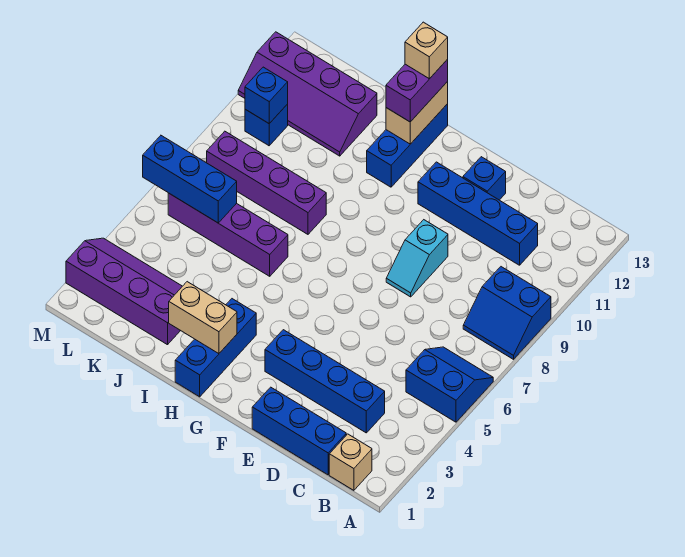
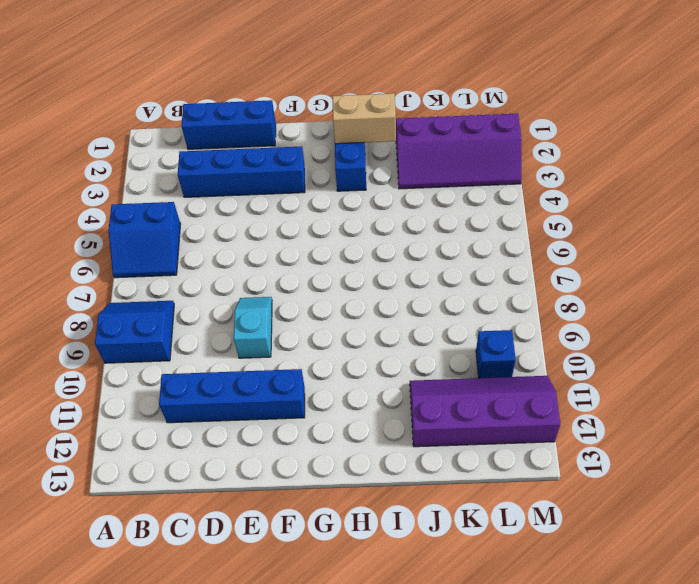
none -> tan brick B1 level 1
none -> blue brick E12 level 1
none -> blue brick H11:H13 level 1

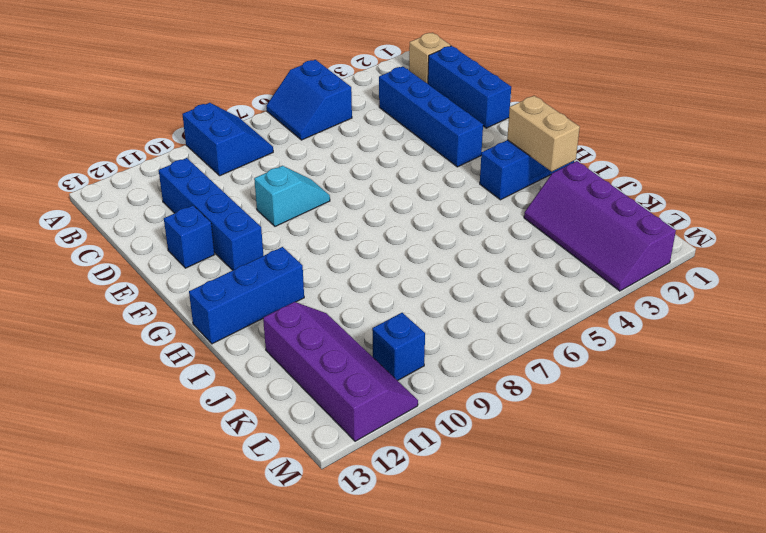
none -> purple brick I6:L6 level 1
none -> purple brick I8:L8 level 1
none -> tan brick H12:H13 level 2

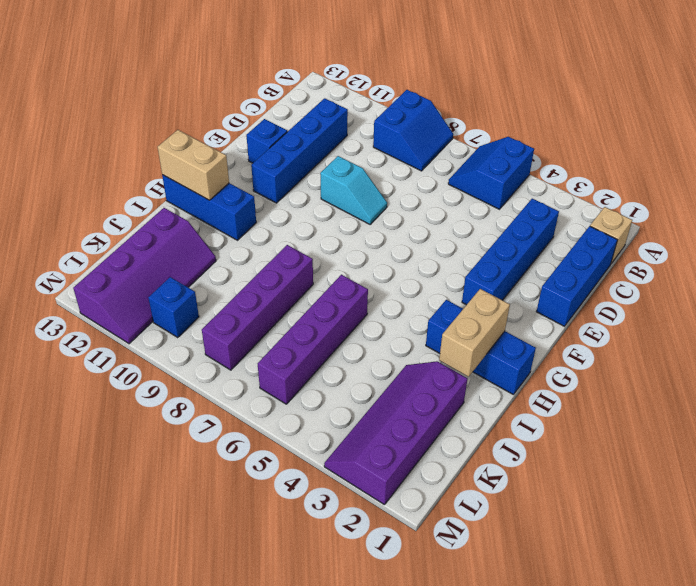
none -> blue brick K6:M6 level 2
none -> blue brick L10 level 2
none -> purple brick H12:H13 level 3

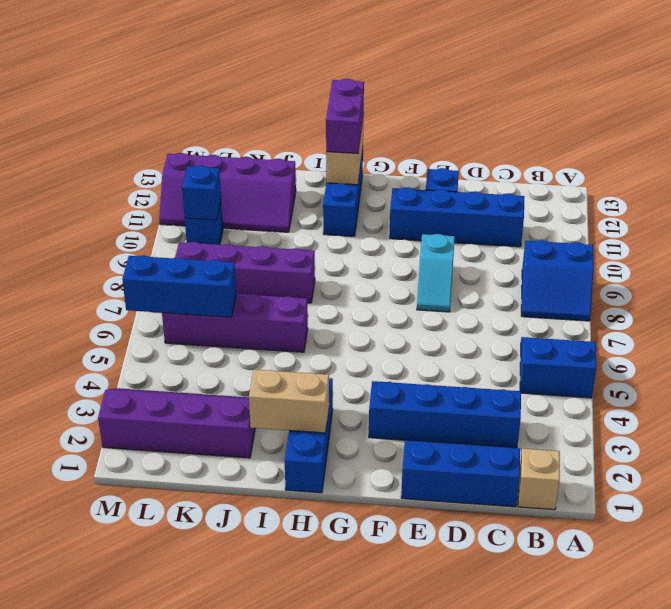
none -> tan brick H13 level 4

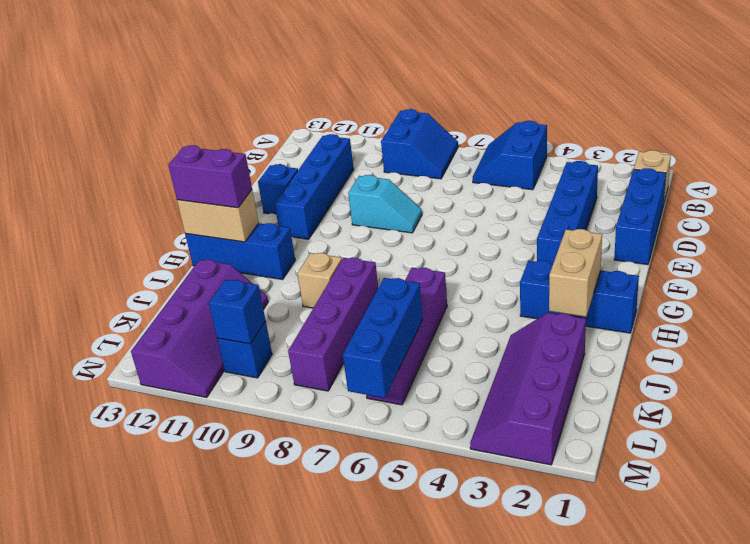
tan brick I9 level 1 -> tan brick H13 level 4

